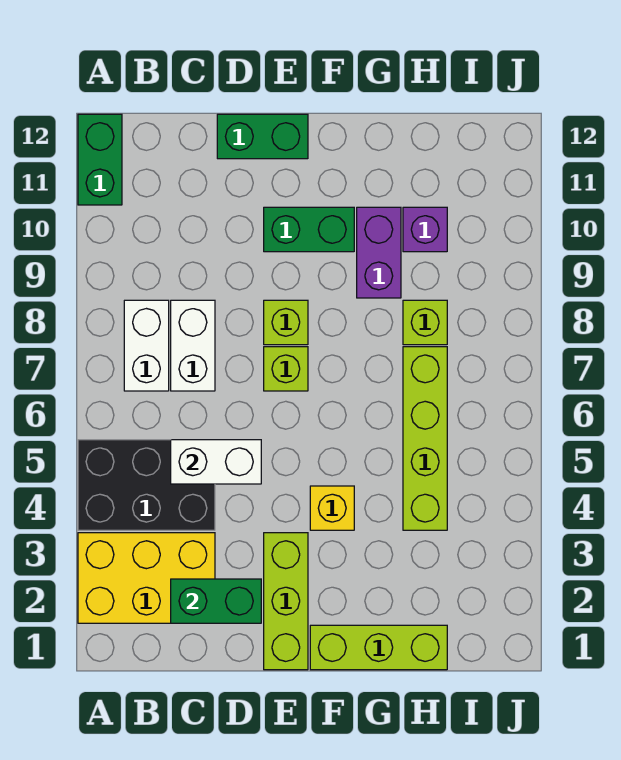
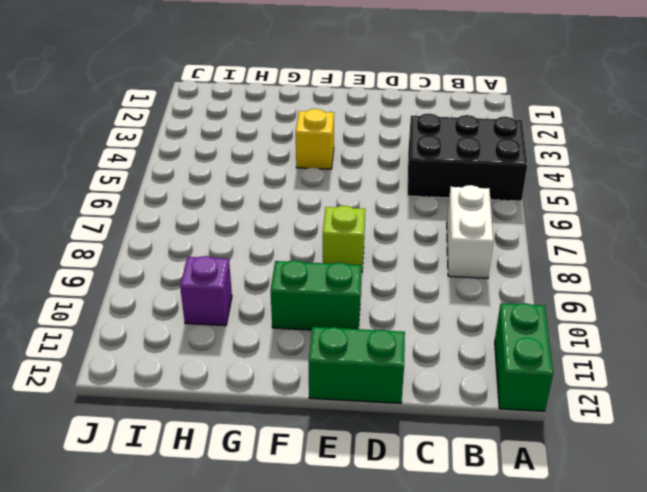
none -> yellow brick A2:C3 level 1
none -> white brick C7:C8 level 1
none -> lime brick E1:E3 level 1

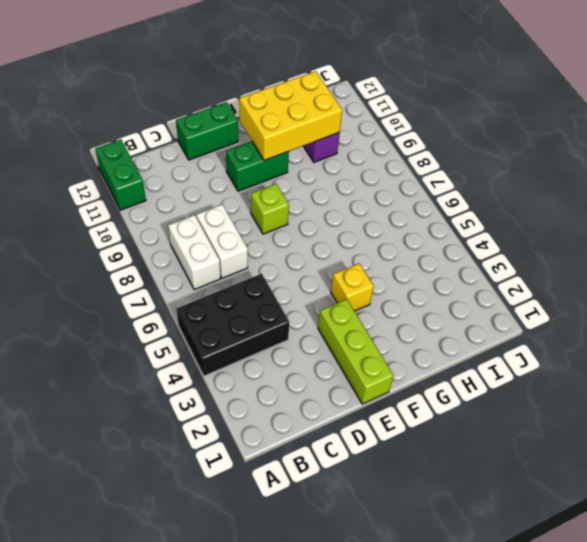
yellow brick F10:H11 level 2 -> yellow brick A2:C3 level 1
none -> lime brick E7 level 1
none -> lime brick F1:H1 level 1
none -> purple brick G9:G10 level 1

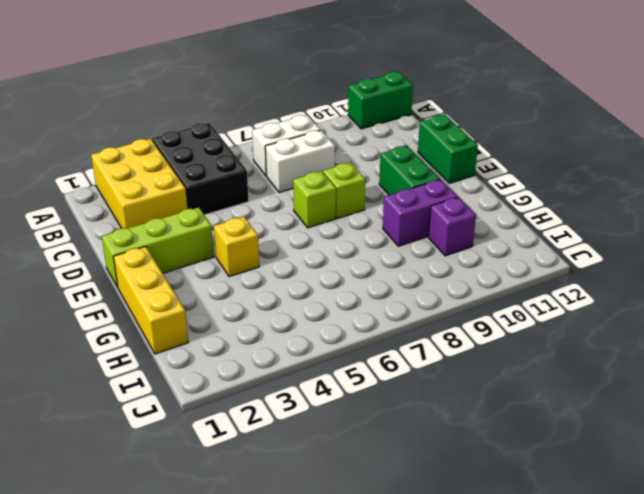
yellow brick F1:H1 level 1 -> lime brick F1:H1 level 1
none -> lime brick H4:H7 level 1
none -> lime brick H8 level 1
none -> green brick C2:D2 level 2

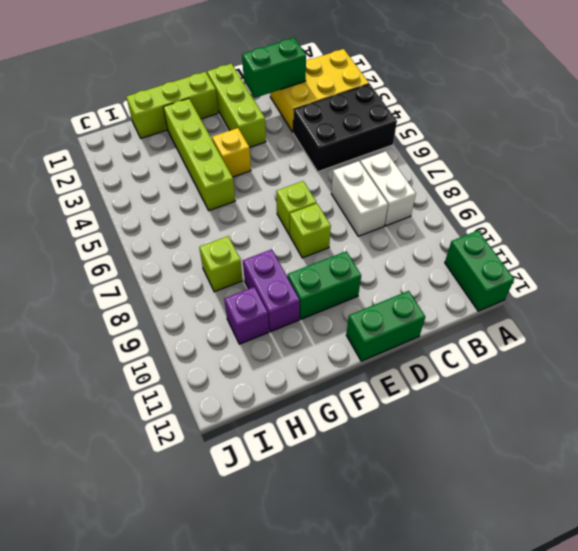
lime brick G2:G5 level 1 -> lime brick H4:H7 level 1
none -> white brick C5:D5 level 2

